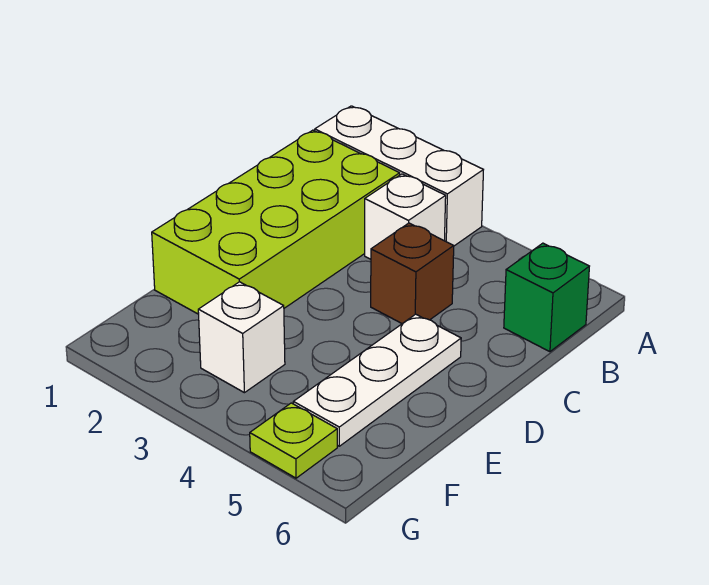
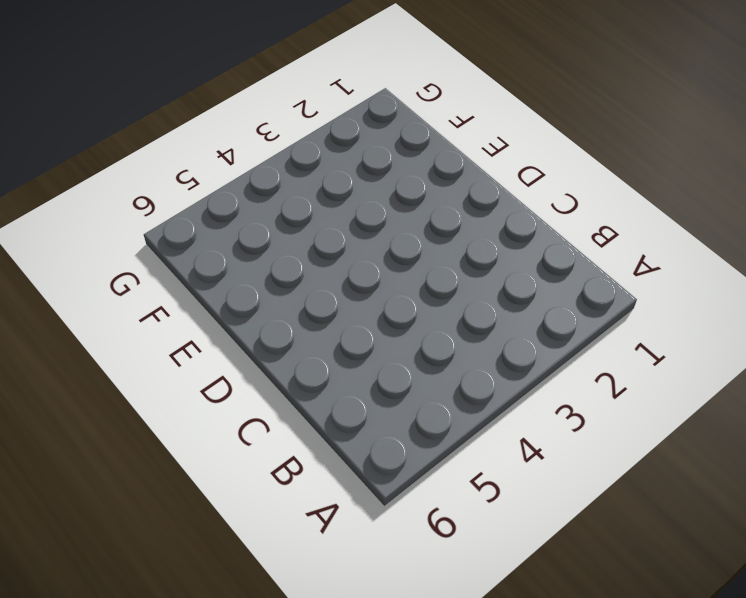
none -> white brick A1:A3 level 1
none -> lime brick B1:E2 level 1

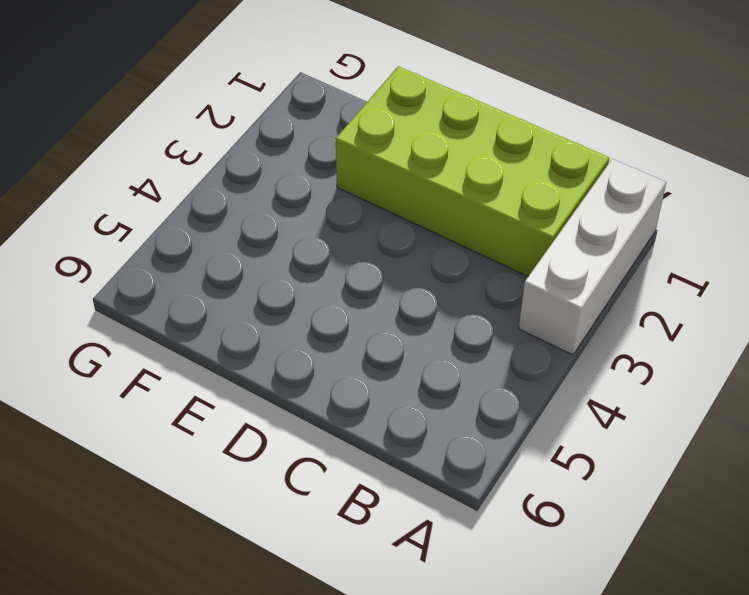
none -> white brick B3 level 1
none -> green brick B6 level 1

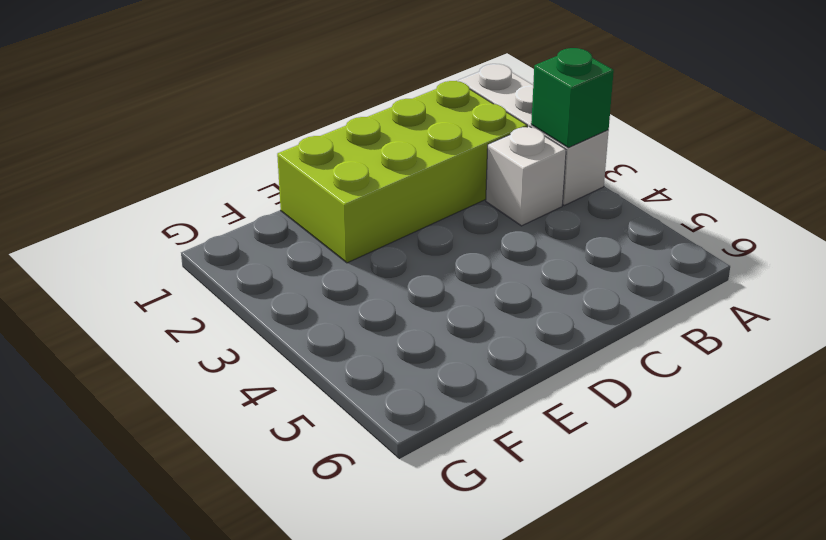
green brick A3 level 2 -> green brick B6 level 1
none -> brown brick C4 level 1
none -> white plate D5:F5 level 1

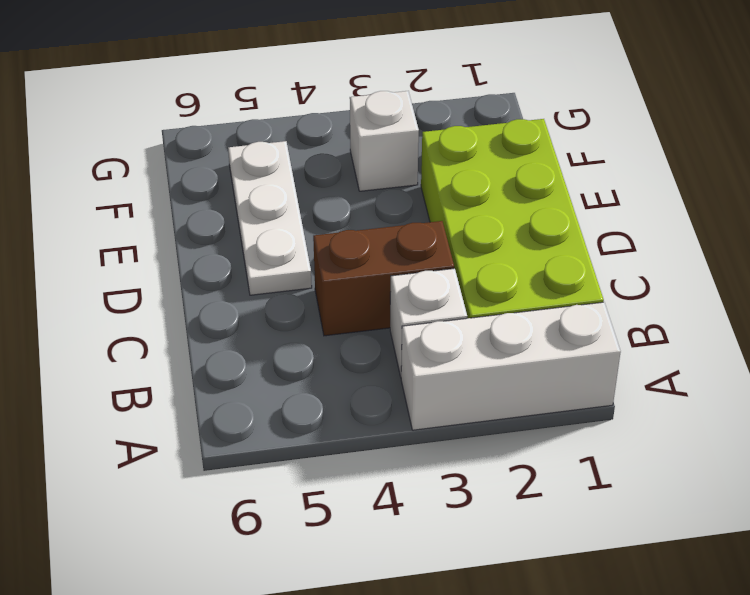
brown brick C3:C4 level 1 -> brown brick C4 level 1
none -> green brick B6 level 1
none -> lime plate G5 level 1

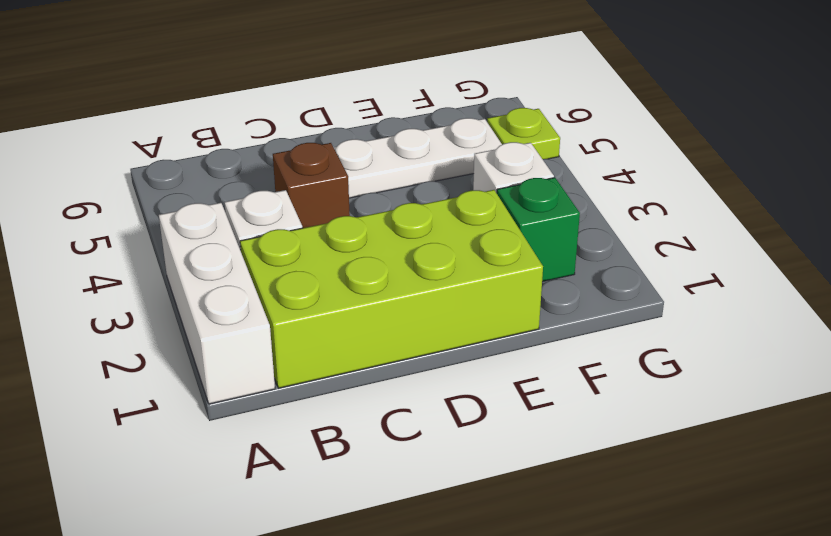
green brick F2 level 1 -> green brick B6 level 1

